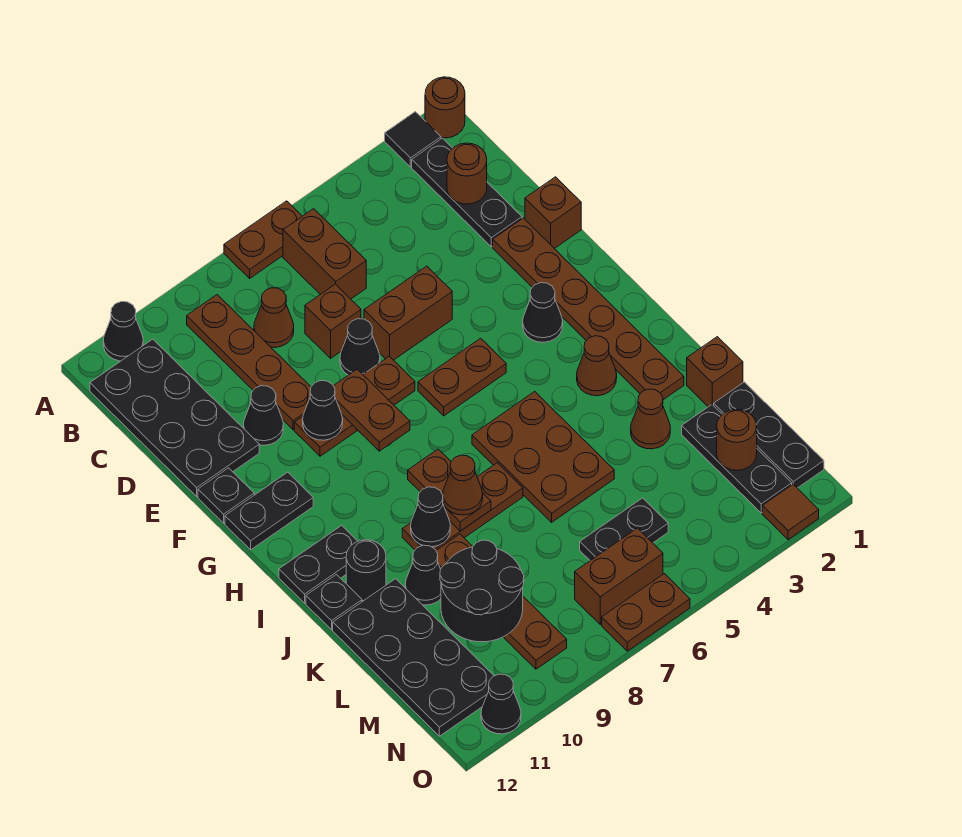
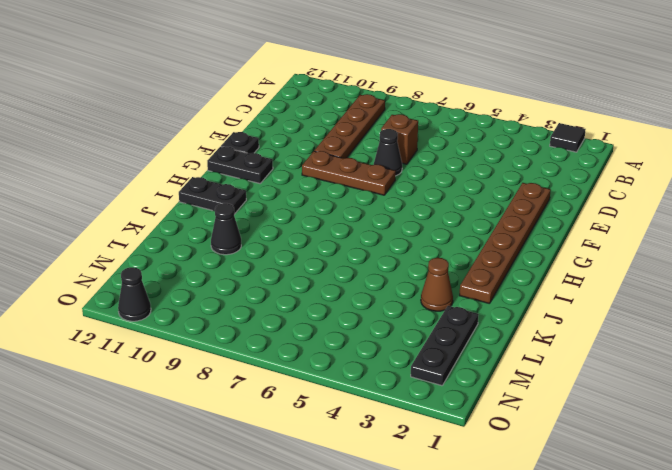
none -> brown round brick A1 level 1
none -> brown plate A6:A7 level 1
none -> black cone A11 level 1
none -> black plate B2:D2 level 1

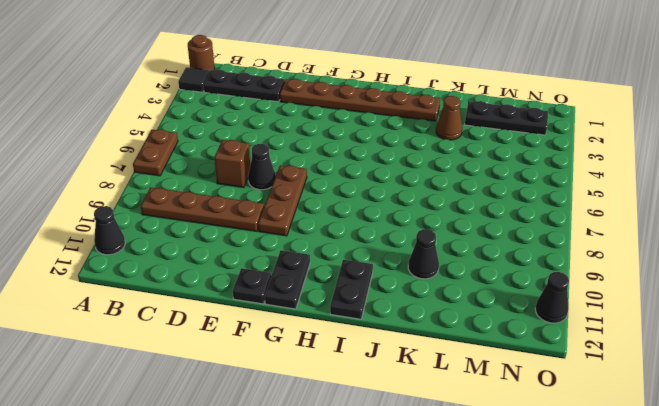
none -> brown brick B6:C6 level 1
none -> black plate B11:E12 level 1
none -> brown cone C8 level 1
none -> brown brick E1 level 1

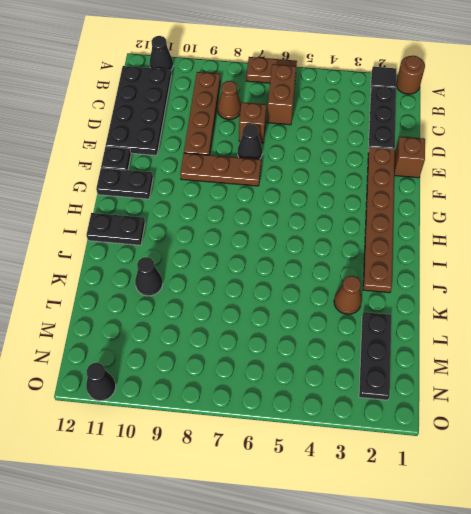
none -> brown brick E5:E6 level 1
none -> black cone E10 level 1
none -> black cone G3 level 1
none -> brown plate G5:G6 level 1

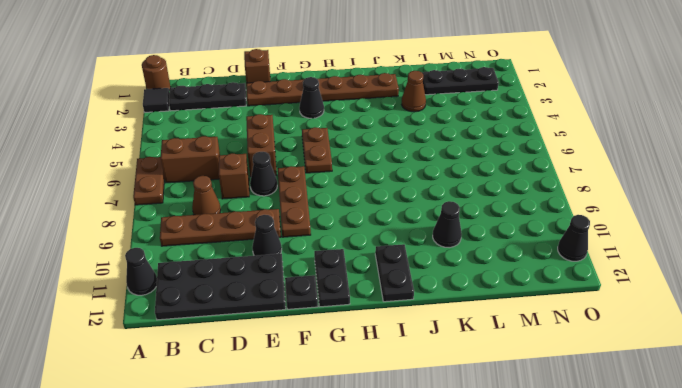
none -> brown cone I3 level 1
none -> brown plate I5:K6 level 1
none -> brown plate J7:J9 level 1
none -> black round brick J11 level 1

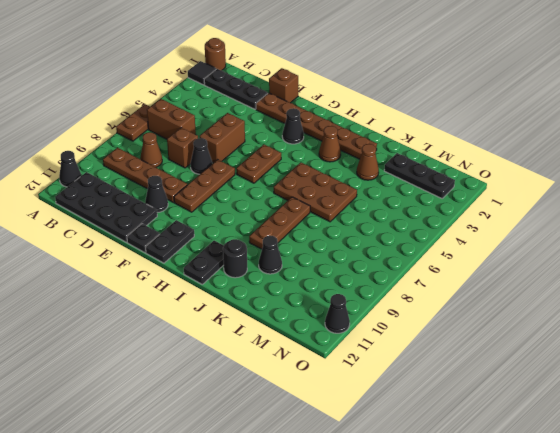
none -> black plate J12 level 1
none -> brown brick K1 level 1
none -> brown plate K9:N9 level 1
none -> black plate K11:N12 level 1

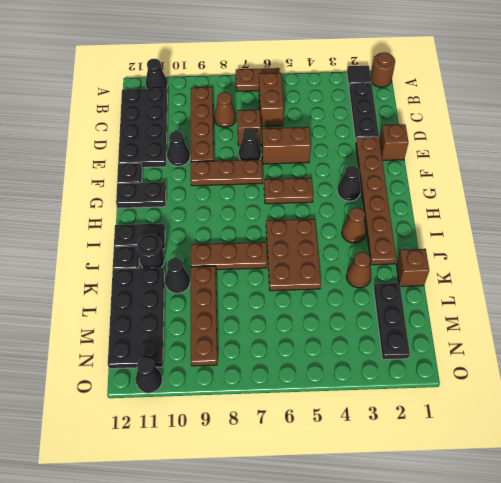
none -> black plate L1:N1 level 1
none -> black plate M5:M6 level 1
none -> brown brick N6:N7 level 1
none -> brown tile O2 level 1

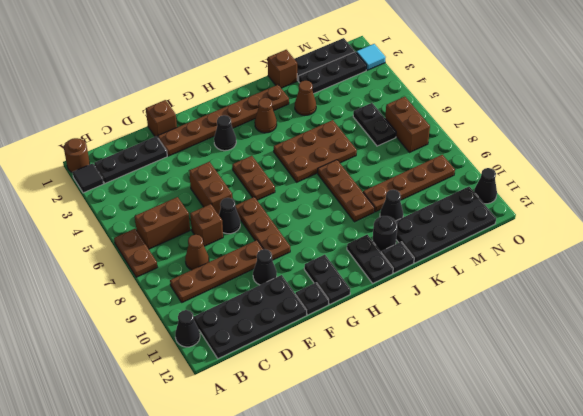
cyan tile O2 level 1 -> brown tile O2 level 1
none -> brown plate O6:O7 level 1
none -> brown round brick C2 level 2
none -> brown plate F8:G8 level 2
none -> black cone F9 level 2

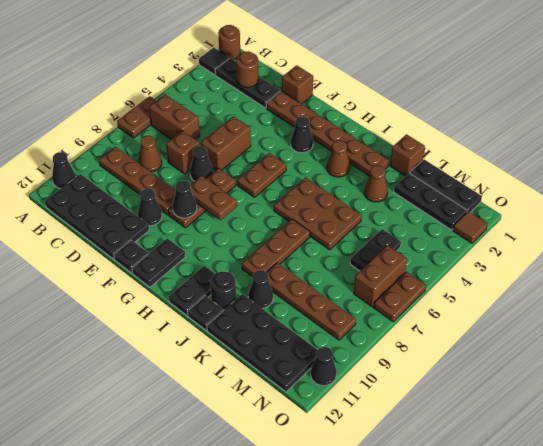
none -> brown plate I8:J8 level 2
none -> black cone J9 level 2
none -> black round brick L9:M10 level 2
none -> brown round brick M2 level 2

